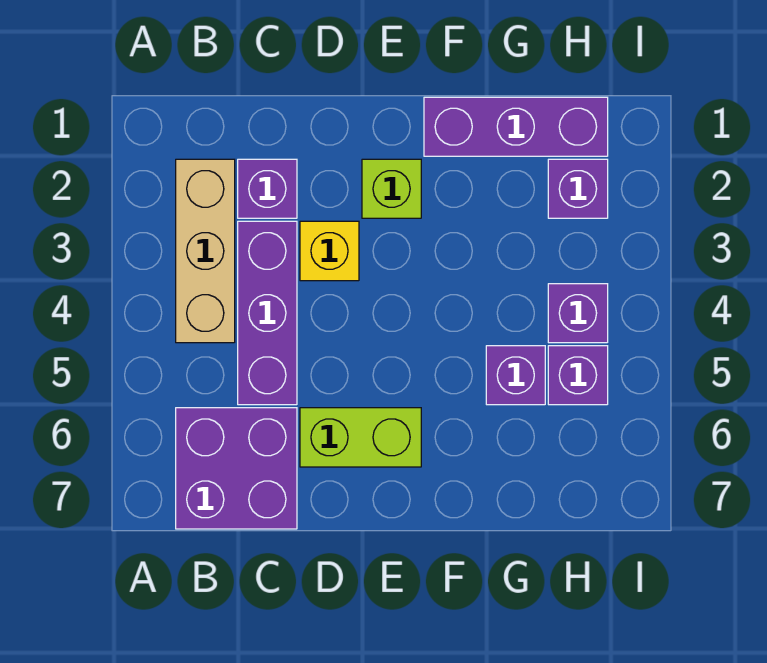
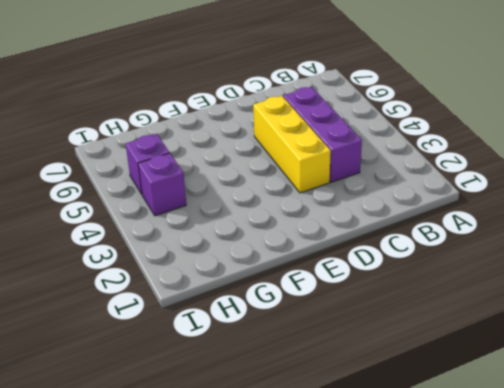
yellow brick D3:D5 level 1 -> yellow brick D3 level 1
none -> tan brick B2:B4 level 1
none -> purple brick B6:C7 level 1
none -> purple brick C2 level 1

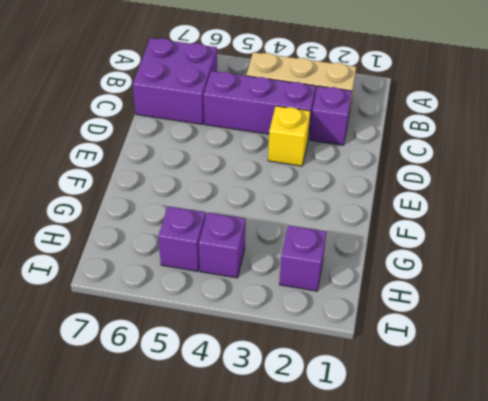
none -> lime brick D6:E6 level 1
none -> lime brick E2 level 1
none -> purple brick F1:H1 level 1

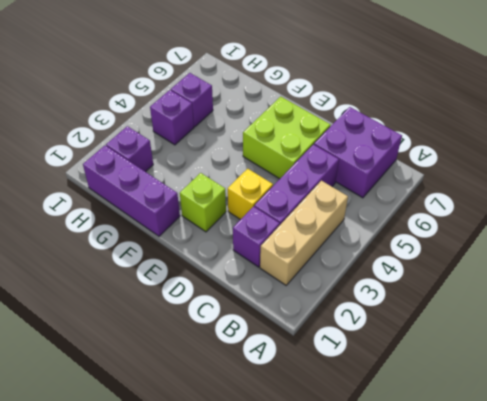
lime brick D5:E6 level 1 -> lime brick D6:E6 level 1
none -> purple brick G5 level 1

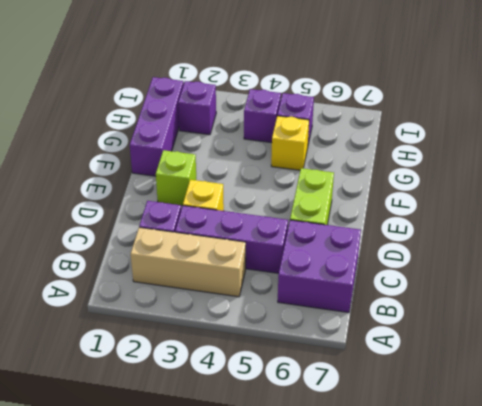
yellow brick G5 level 1 -> purple brick G5 level 1

